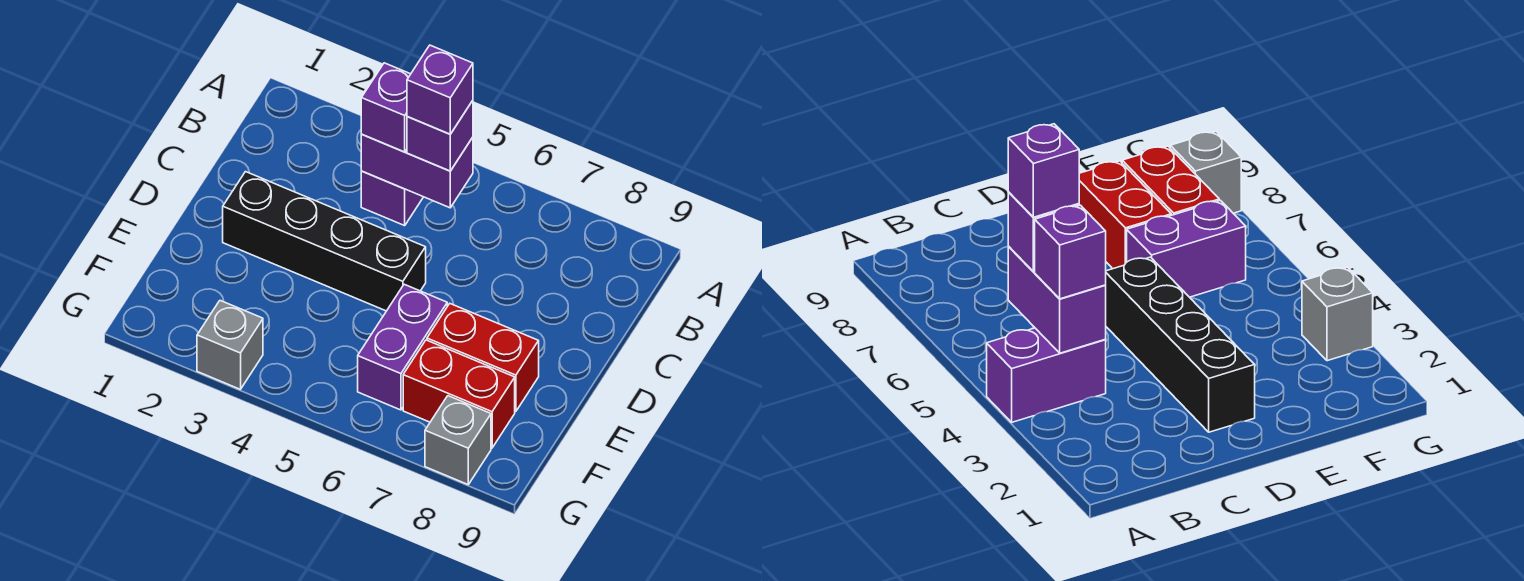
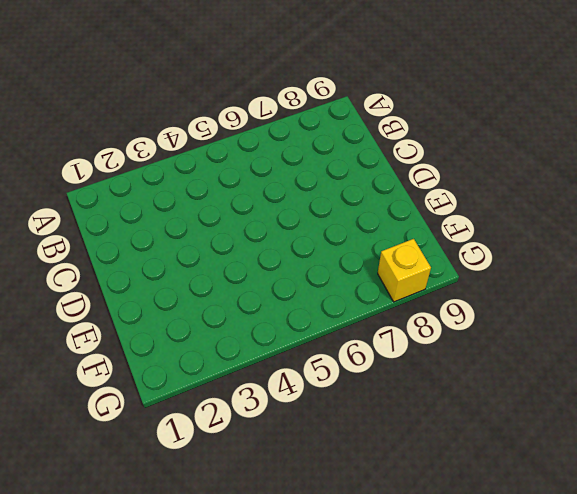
yellow brick G8 level 1 -> grey brick G8 level 1
none -> purple brick A4:B4 level 1
none -> black brick D2:D5 level 1

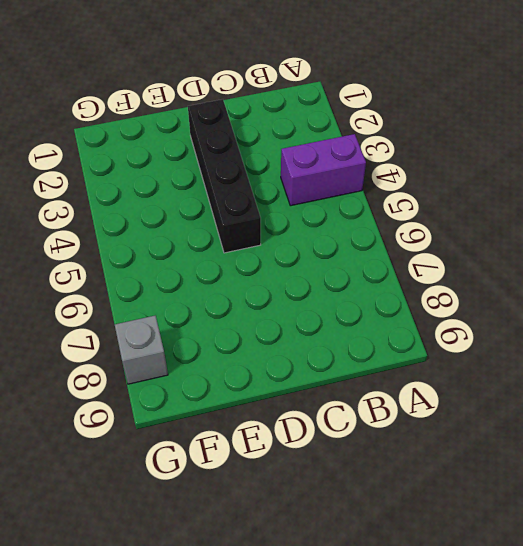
none -> purple brick E6:F6 level 1
none -> red brick E7:E8 level 1

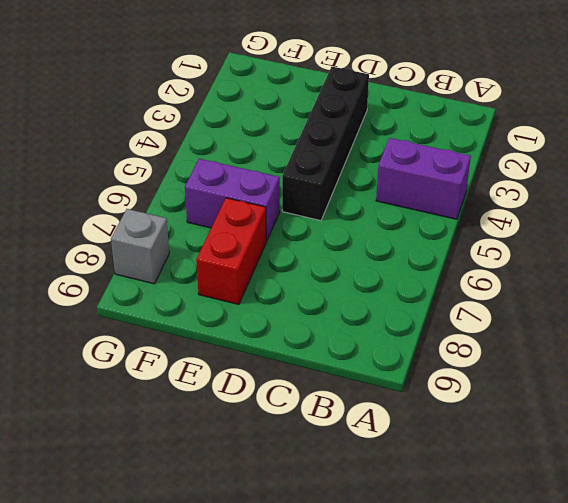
none -> red brick F7:F8 level 1
none -> grey brick G3 level 1

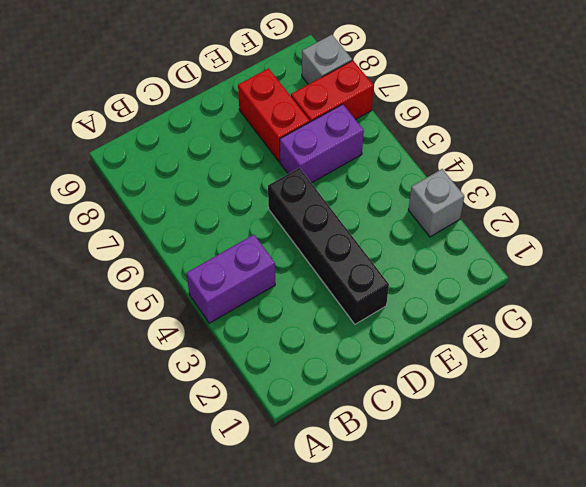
red brick F7:G7 level 1 -> red brick F7:F8 level 1
none -> purple brick B4:B5 level 2
none -> purple brick B4 level 3

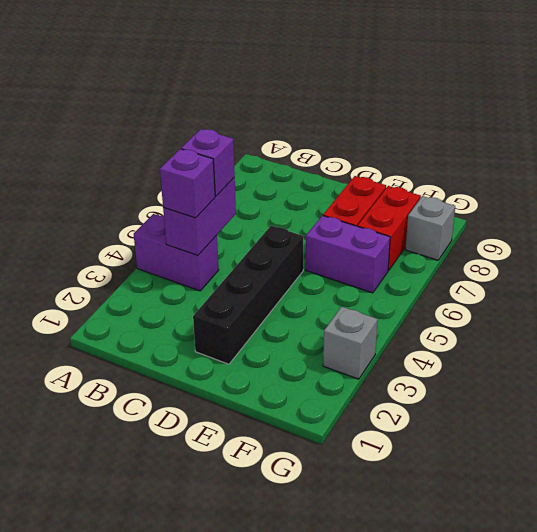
none -> purple brick B5 level 4

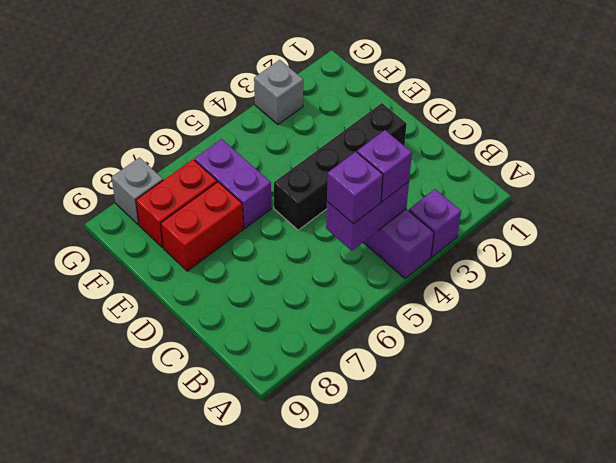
purple brick A3 level 1 -> purple brick B5 level 4

